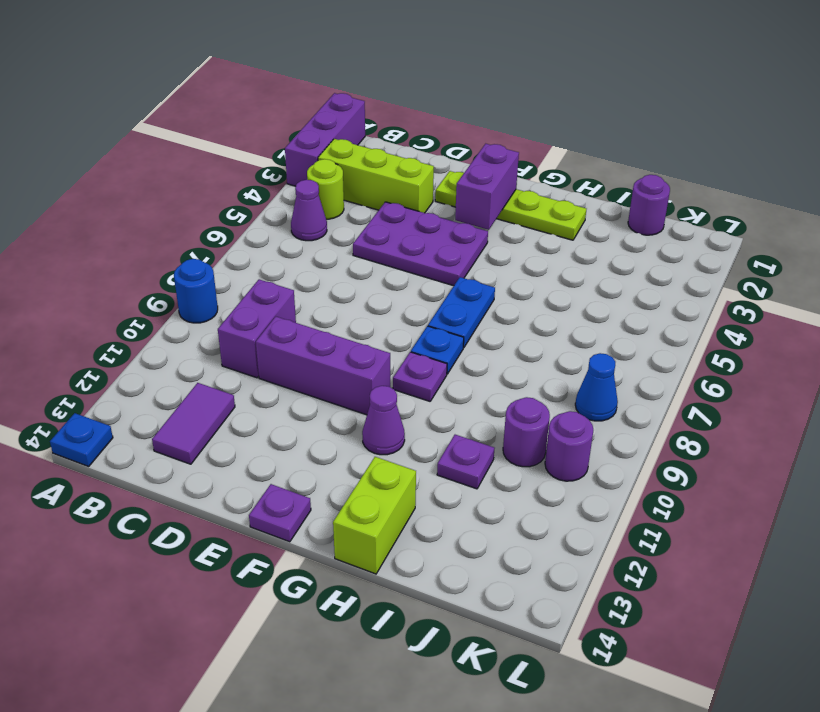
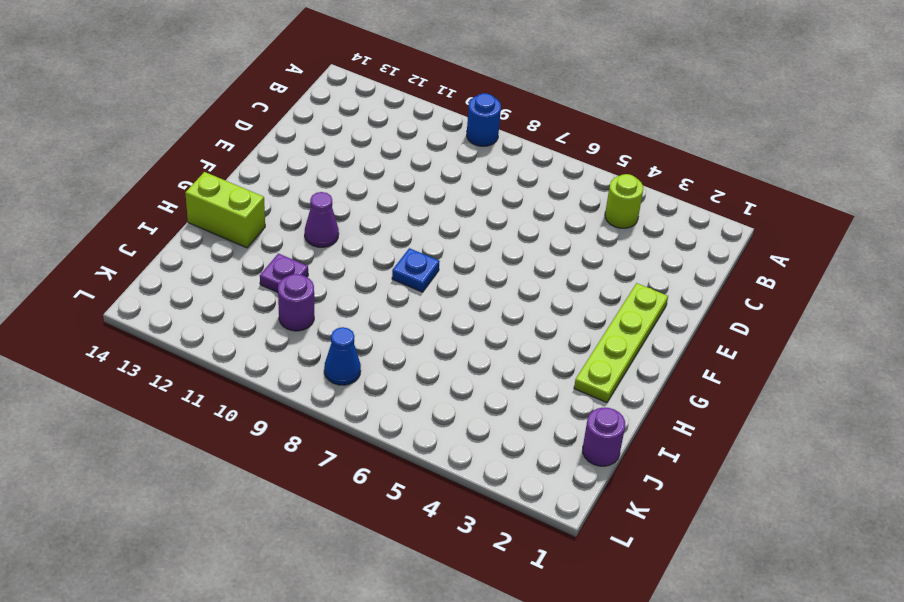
none -> purple brick A1:A3 level 1
none -> blue plate A14 level 1
none -> lime brick B3:D3 level 1

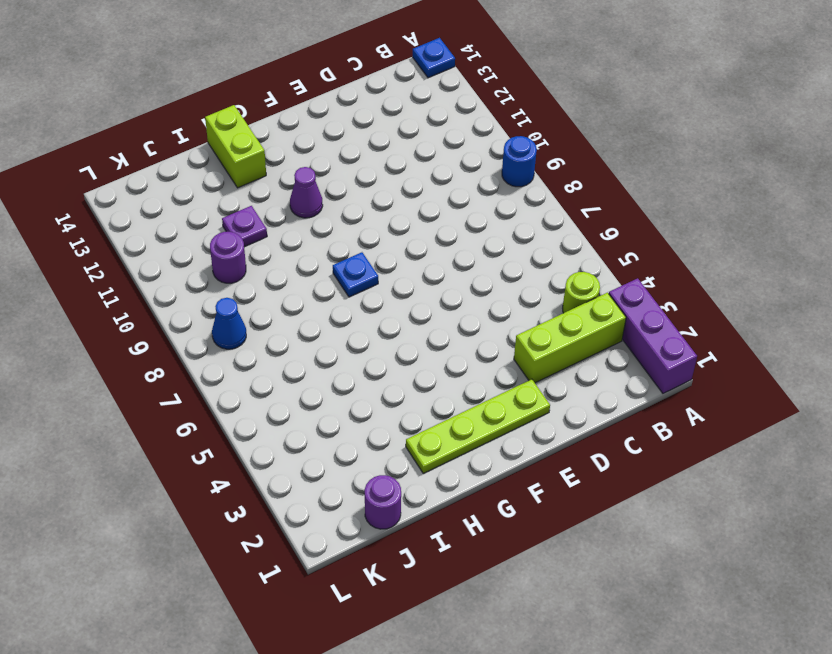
none -> purple cone B5 level 1
none -> purple brick C9:C10 level 1
none -> purple tile C12:C13 level 1

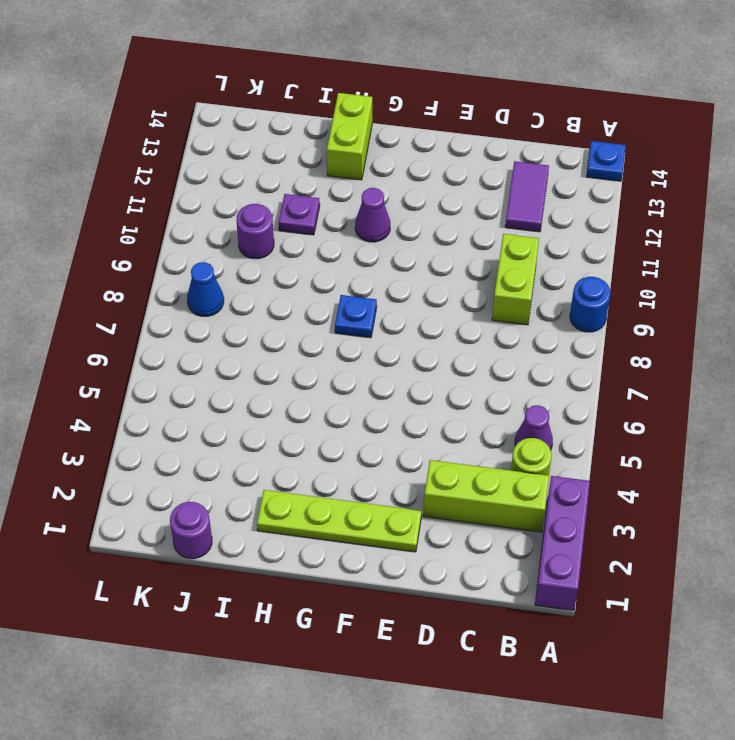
lime brick C9:C10 level 1 -> purple brick C9:C10 level 1
none -> purple plate D4:F5 level 1
none -> purple brick D10:F10 level 1
none -> purple plate F14 level 1

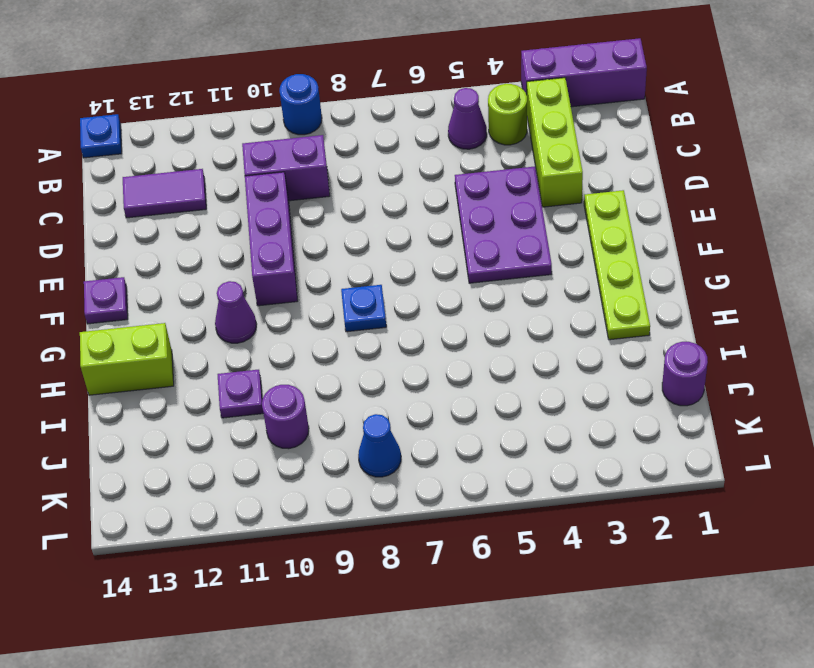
none -> blue plate G6:G7 level 1
none -> purple plate G9 level 1
none -> purple round brick K10 level 1

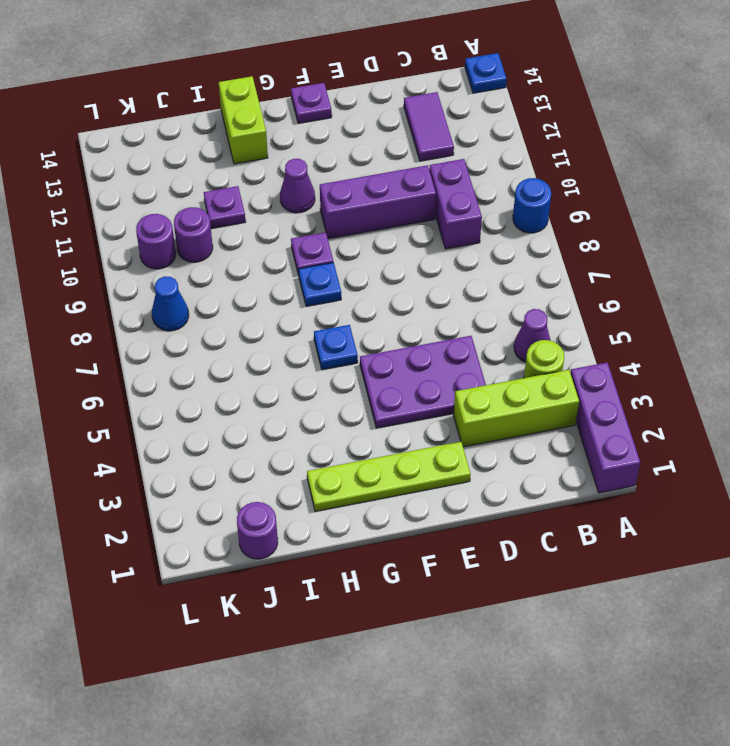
blue plate G6 level 1 -> blue plate G6:G7 level 1
none -> purple brick F2:F3 level 2

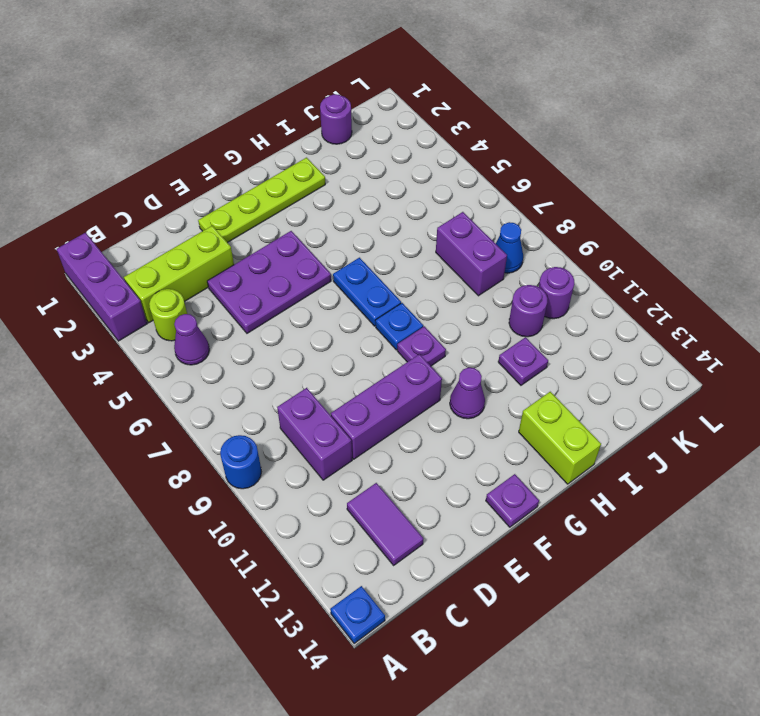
purple brick J7:J8 level 1 -> purple brick F2:F3 level 2

